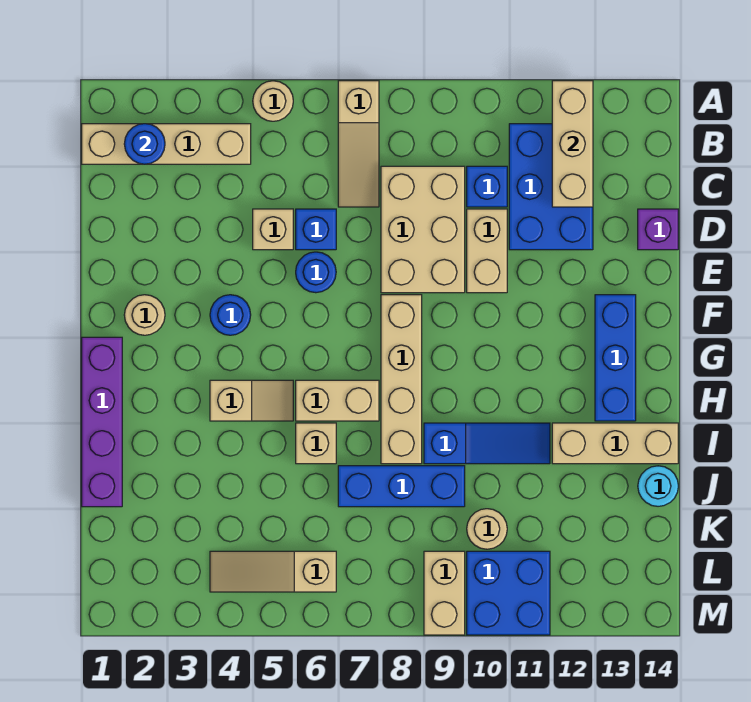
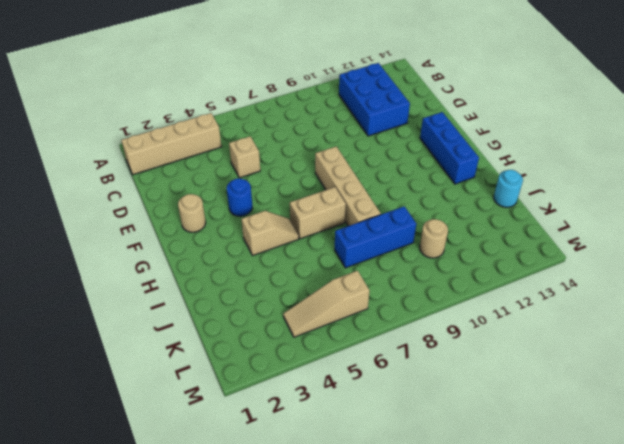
none -> tan round brick A5 level 1
none -> tan slope A7:C7 level 1 top A
none -> tan brick C8:E9 level 1

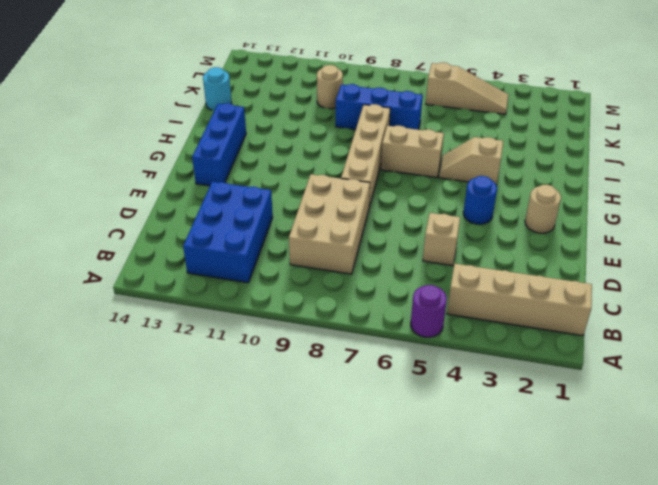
purple round brick A5 level 1 -> tan round brick A5 level 1
none -> tan slope A7:C7 level 1 top A
none -> blue brick C10 level 1
none -> blue brick D6 level 1

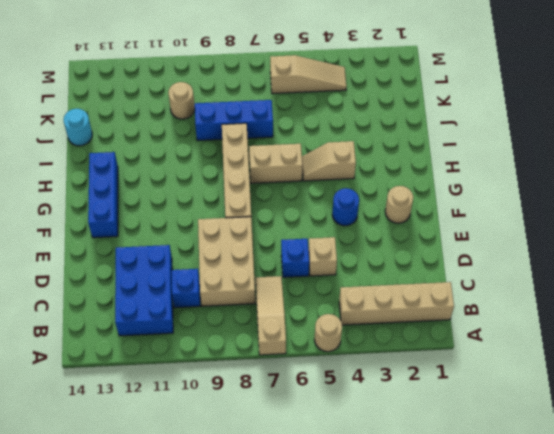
none -> tan brick D10:E10 level 1
none -> purple brick D14 level 1
none -> blue round brick E6 level 1

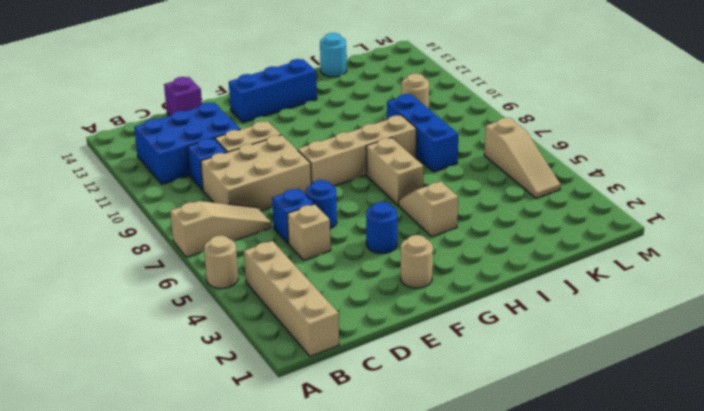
none -> purple brick G1:J1 level 1
none -> tan brick I6 level 1
none -> blue slope I9:I11 level 1 top 9

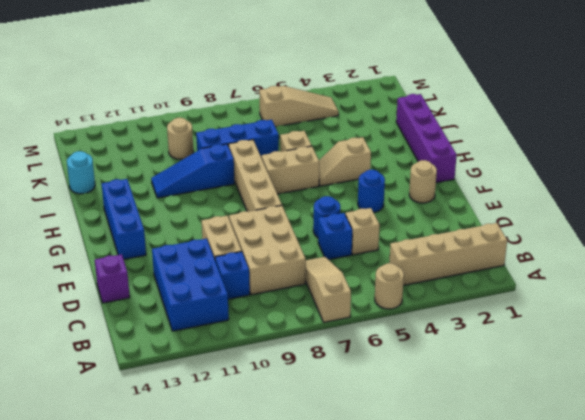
none -> tan brick I12:I14 level 1
none -> tan brick L9:M9 level 1
none -> blue brick L10:M11 level 1

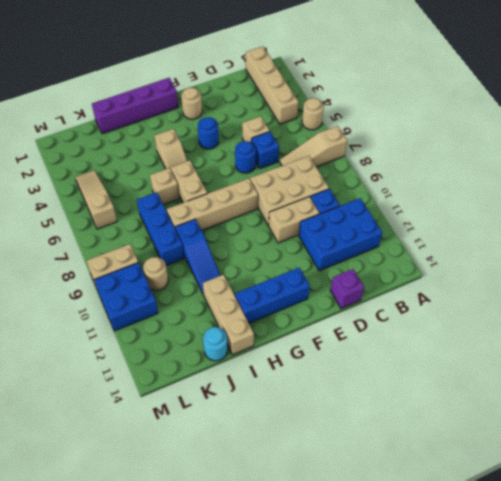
none -> tan brick A12:C12 level 2
none -> blue round brick B2 level 2

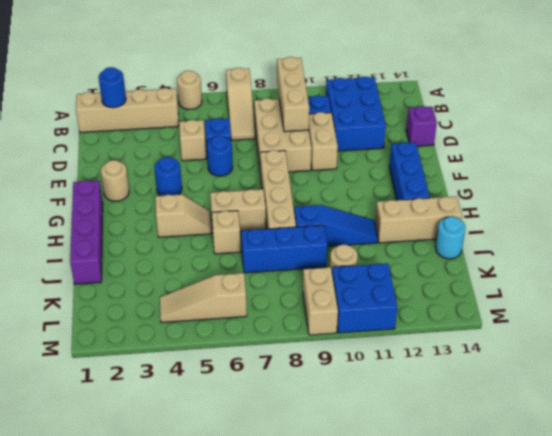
tan brick B9:D9 level 2 -> tan brick A12:C12 level 2

